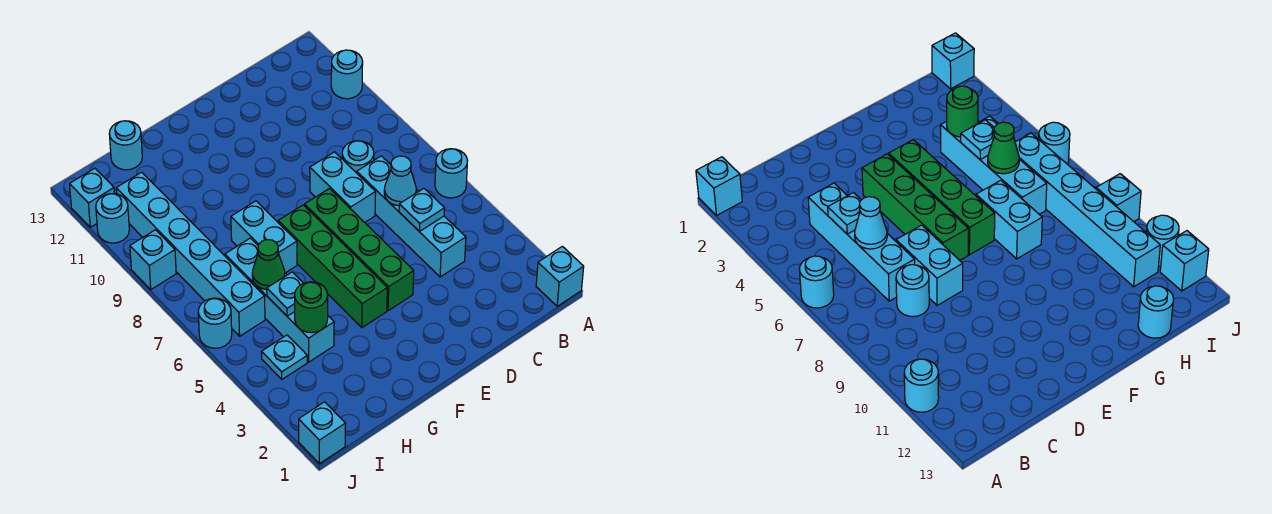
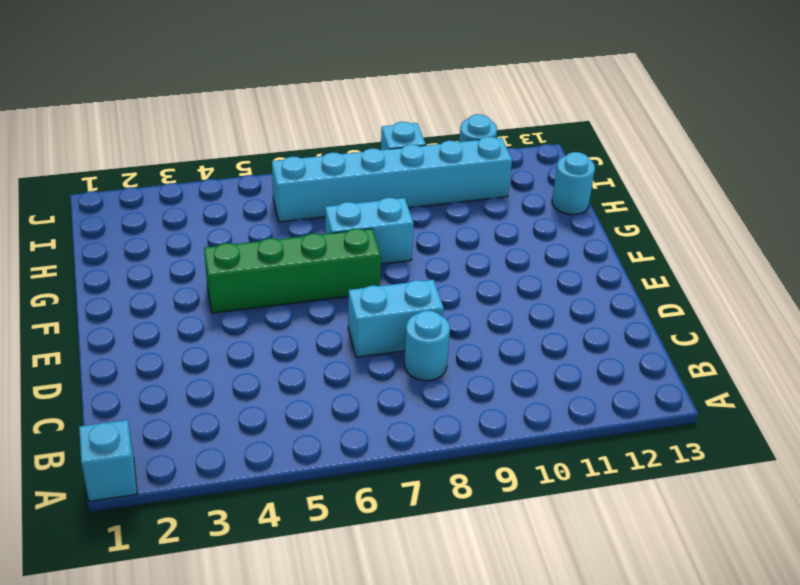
none -> cyan round brick A6 level 1
none -> cyan round brick A11 level 1
none -> cyan brick C4:C7 level 1

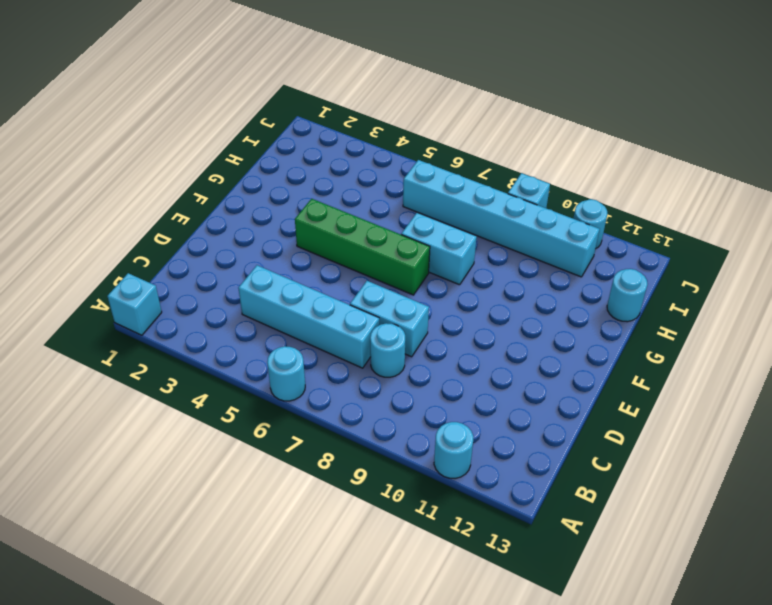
none -> green brick E4:E7 level 1
none -> cyan brick H4:H7 level 1
none -> cyan plate I4 level 1

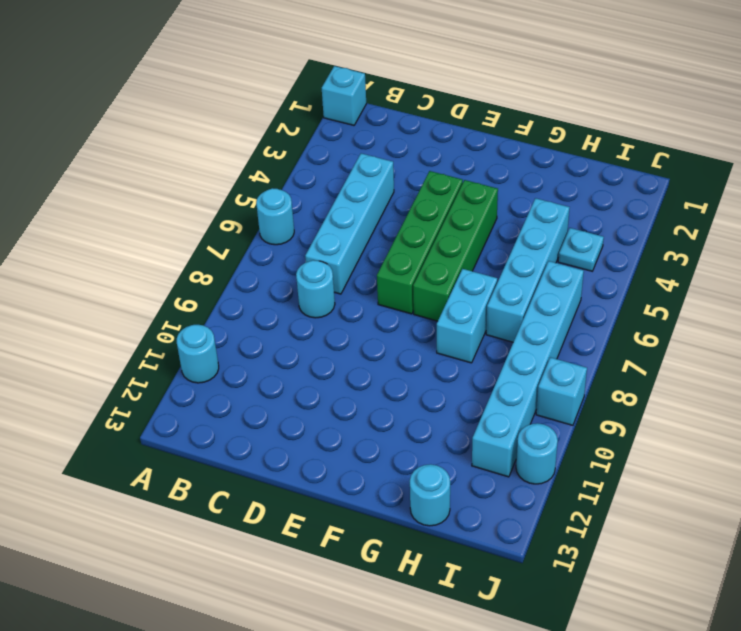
none -> cyan brick D7:D8 level 1
none -> cyan brick J1 level 1
none -> cyan round brick J6 level 1

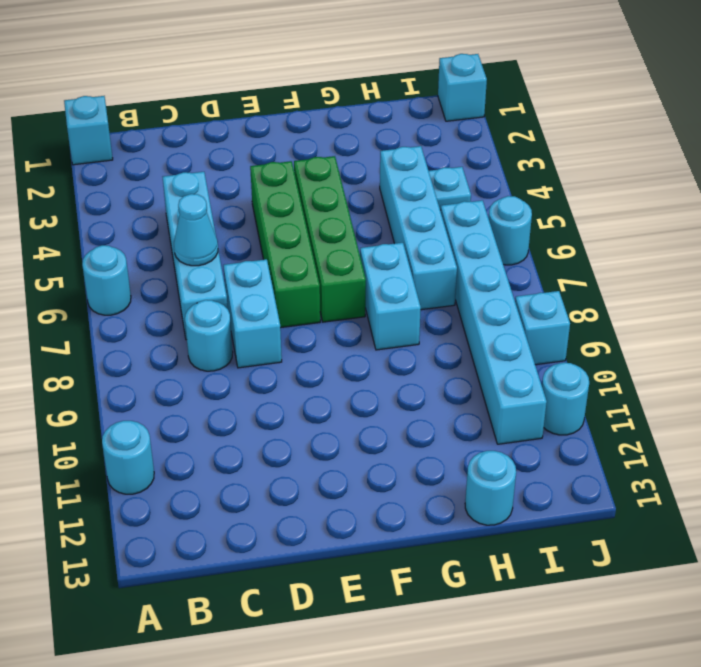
none -> cyan brick J12 level 1
none -> cyan plate C5 level 2
none -> green round brick H4 level 2

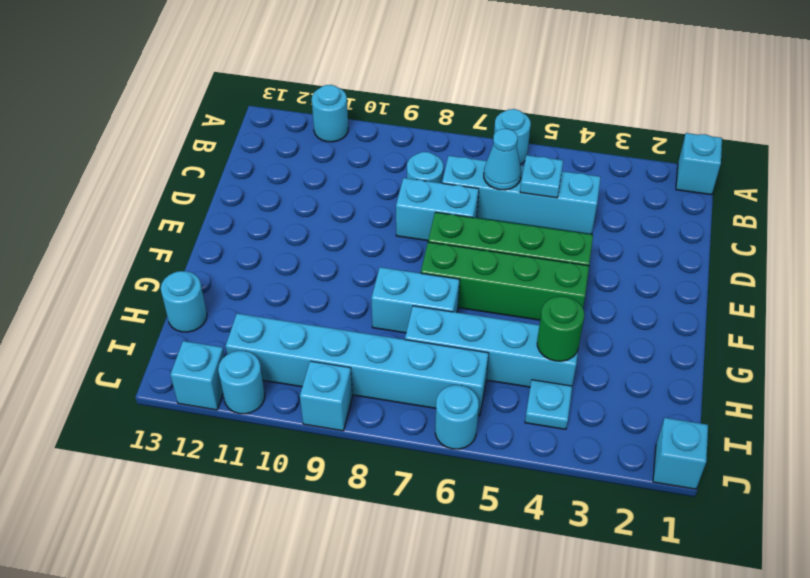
none -> cyan plate H5 level 2
none -> green cone H6 level 2

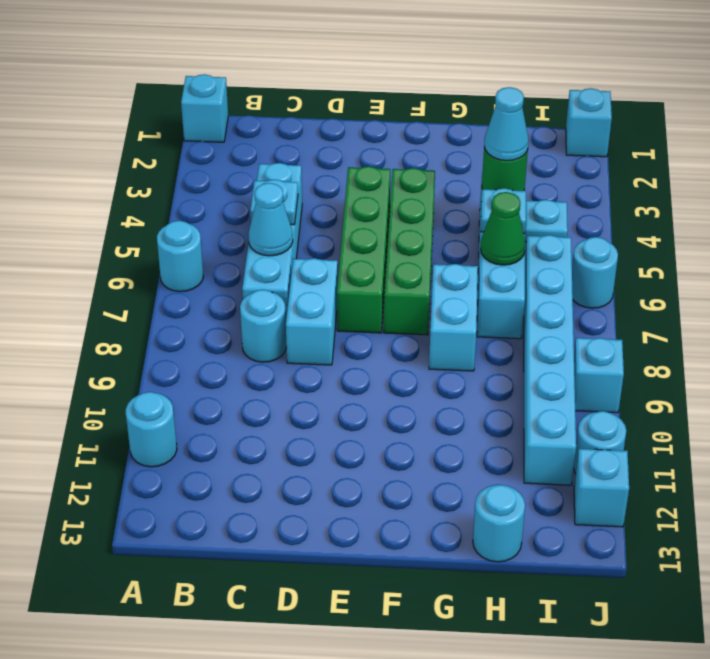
cyan cone H4 level 3 -> none

